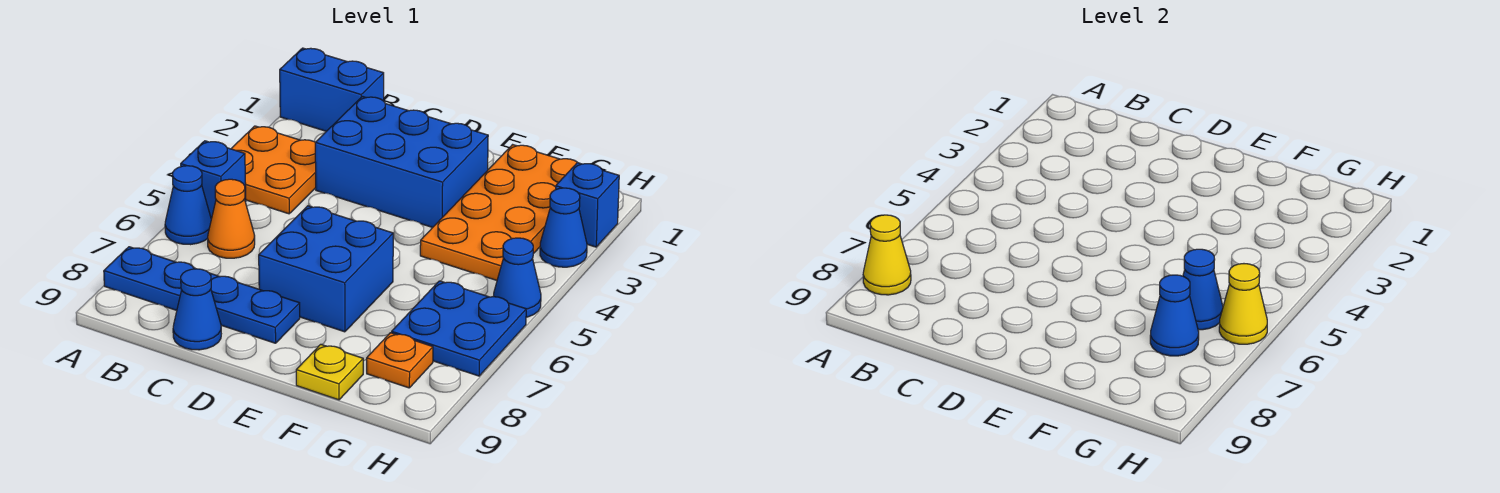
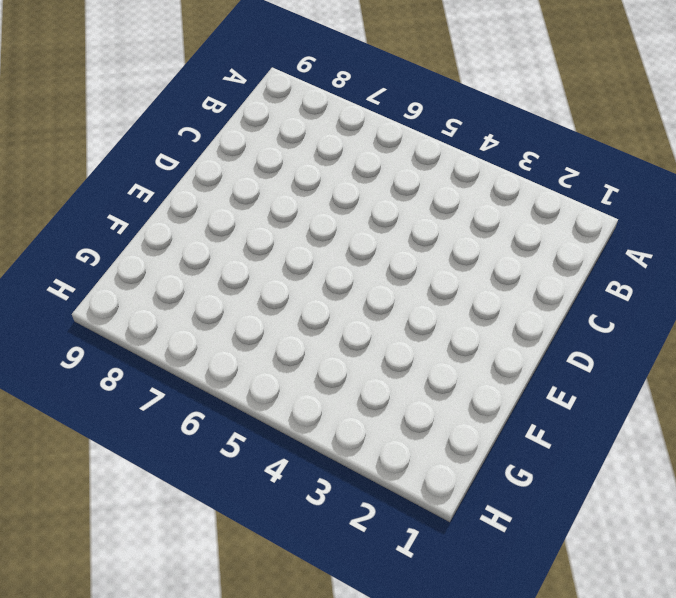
none -> blue brick A1:B1 level 1
none -> orange plate A3:B4 level 1
none -> blue brick A5 level 1

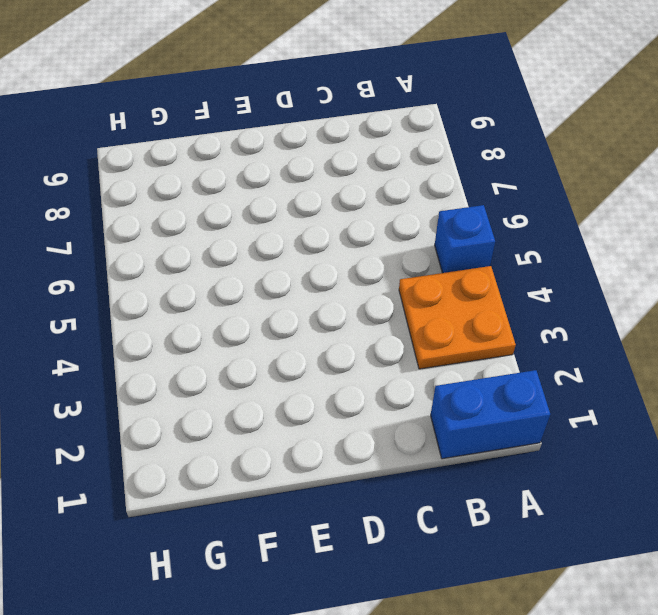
none -> blue cone A6 level 1
none -> blue plate A8:D8 level 1
none -> orange cone B6 level 1

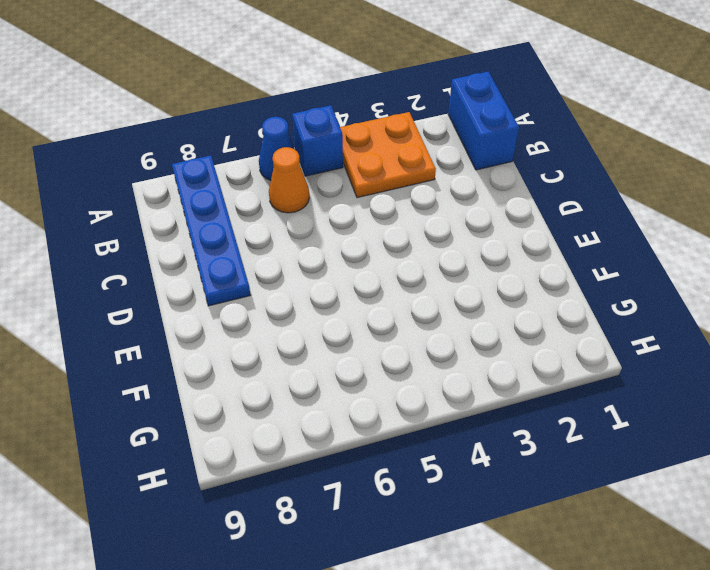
none -> blue brick C2:E3 level 1
none -> blue cone C9 level 1
none -> blue brick D6:E7 level 1

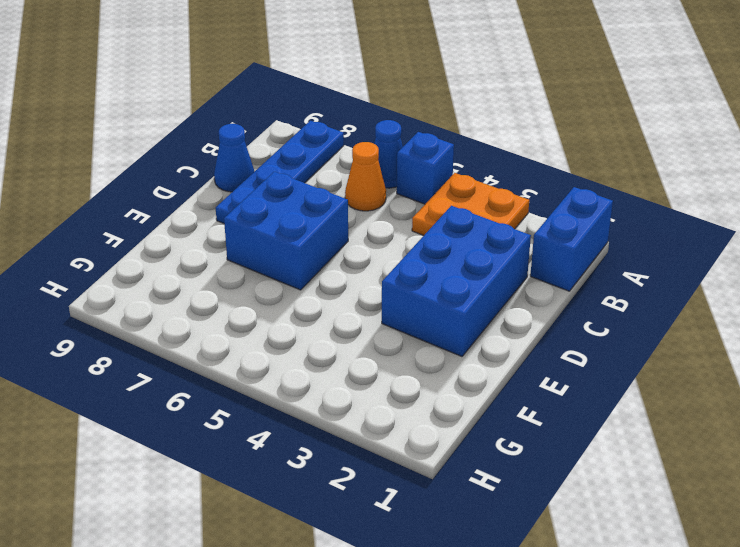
none -> orange plate F1:G4 level 1
none -> yellow plate F9 level 1
none -> blue plate G6:H7 level 1

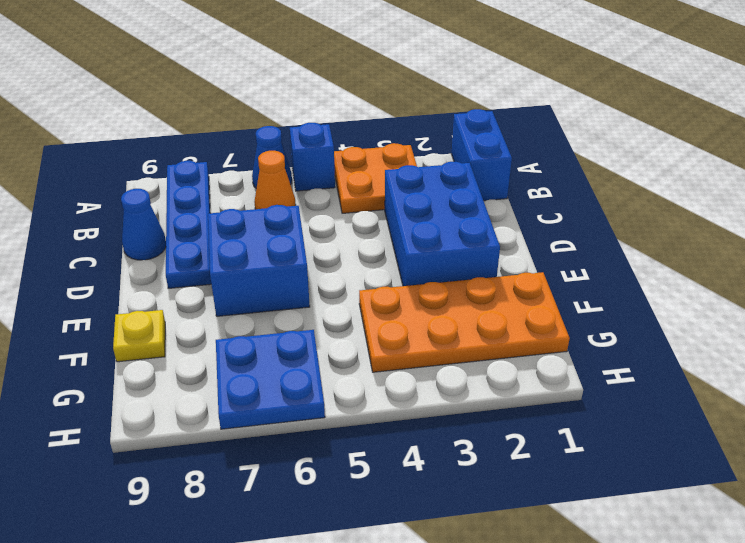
none -> orange plate G8 level 1
none -> blue brick H2 level 1
none -> blue cone H3 level 1

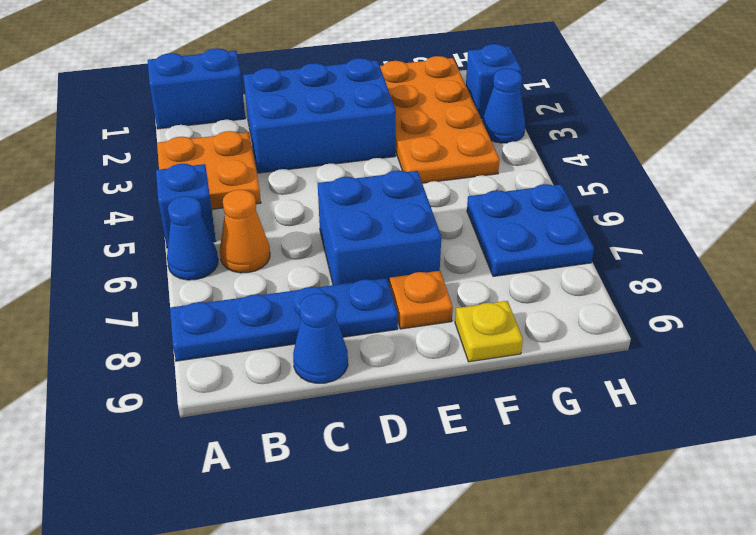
orange plate E8 level 1 -> orange plate G8 level 1
none -> blue cone H5 level 1
none -> yellow cone A8 level 2
none -> blue cone G6 level 2

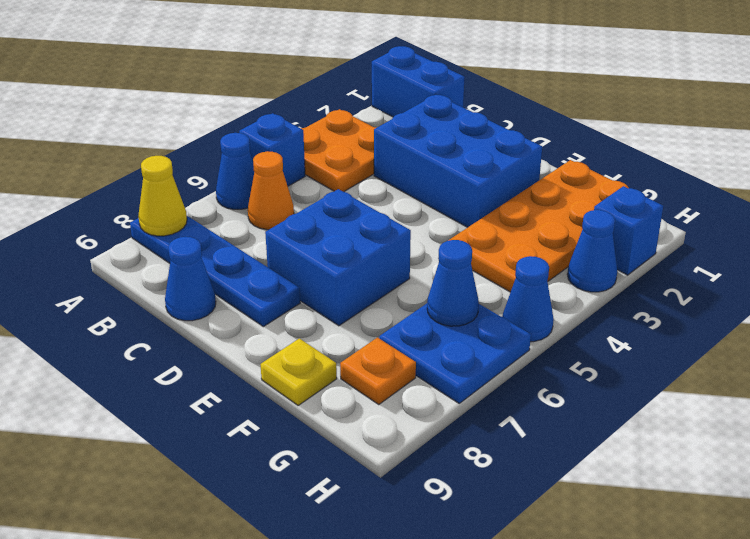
none -> blue cone G7 level 2
none -> yellow cone H6 level 2

